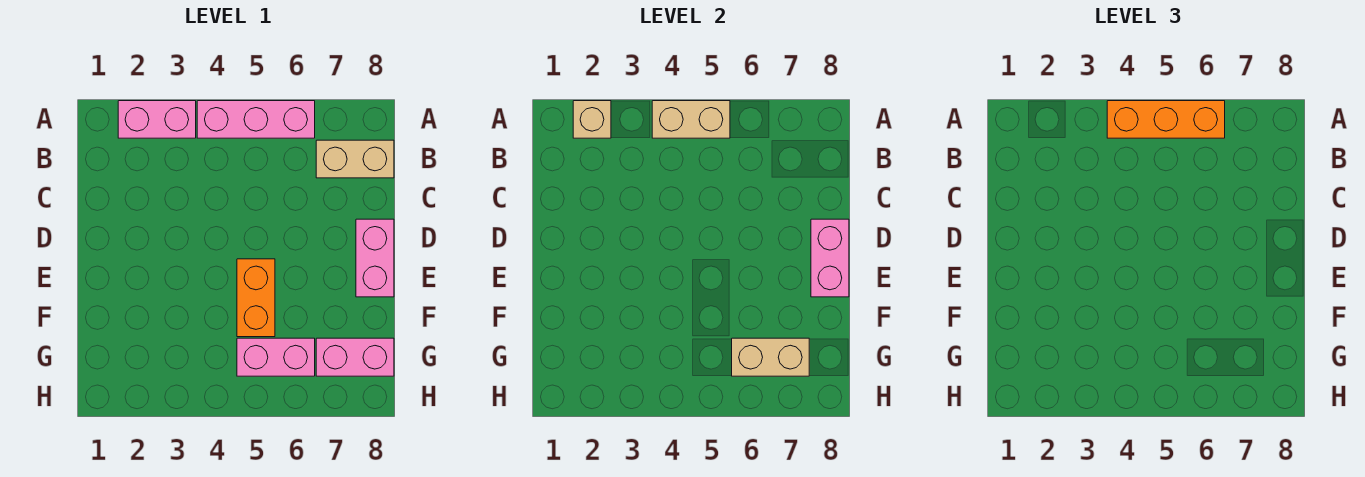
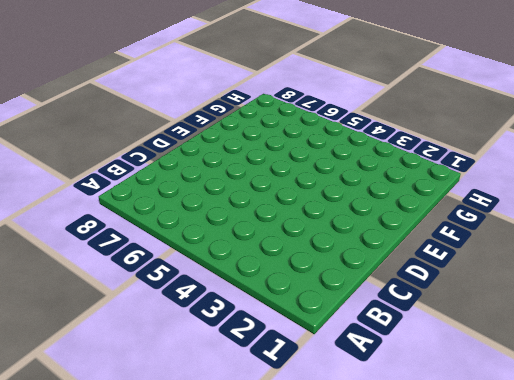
none -> pink brick A2:A3 level 1
none -> pink brick A4:A6 level 1
none -> tan brick B7:B8 level 1

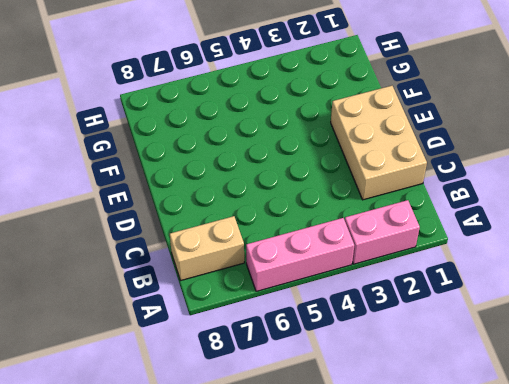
tan brick C1:E2 level 1 -> none
none -> pink brick D8:E8 level 1
none -> orange brick E5:F5 level 1
none -> pink brick G5:G6 level 1

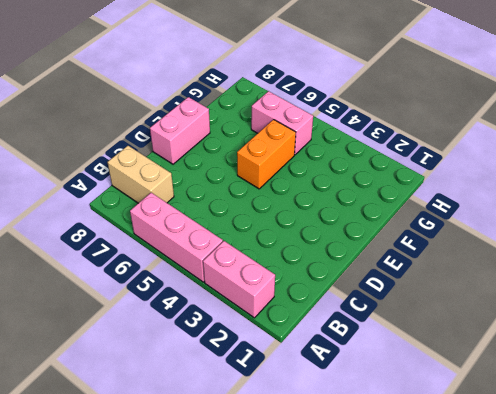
none -> pink brick G7:G8 level 1
none -> tan brick A2 level 2
none -> tan brick A4:A5 level 2

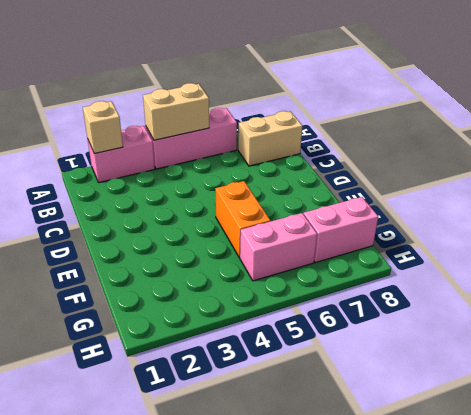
none -> pink brick D8:E8 level 1
none -> pink brick D8:E8 level 2
none -> tan brick G6:G7 level 2

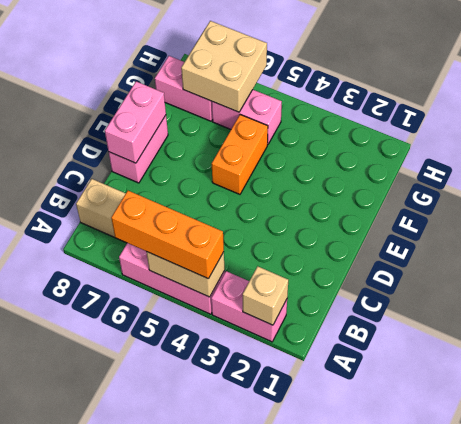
tan brick G6:H7 level 2 -> tan brick G6:G7 level 2

